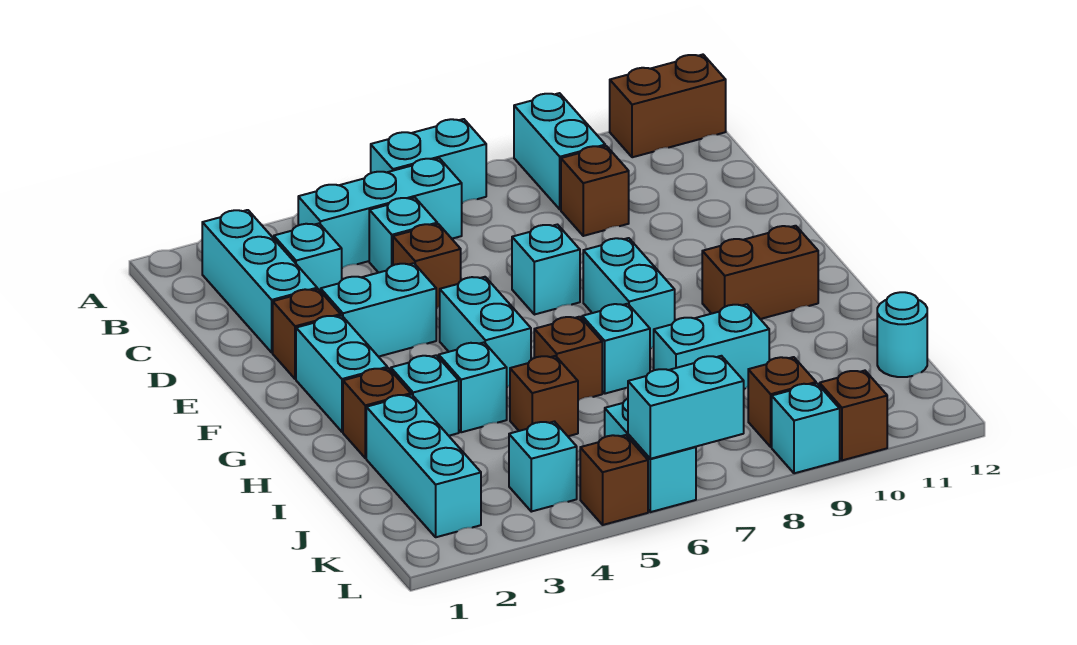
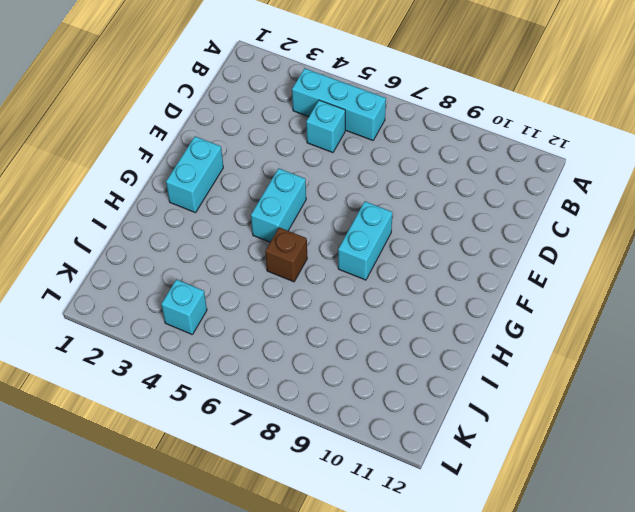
none -> cyan brick A6:A7 level 1
none -> cyan brick A9:B9 level 1
none -> brown brick A11:A12 level 1
none -> cyan brick B2:D2 level 1

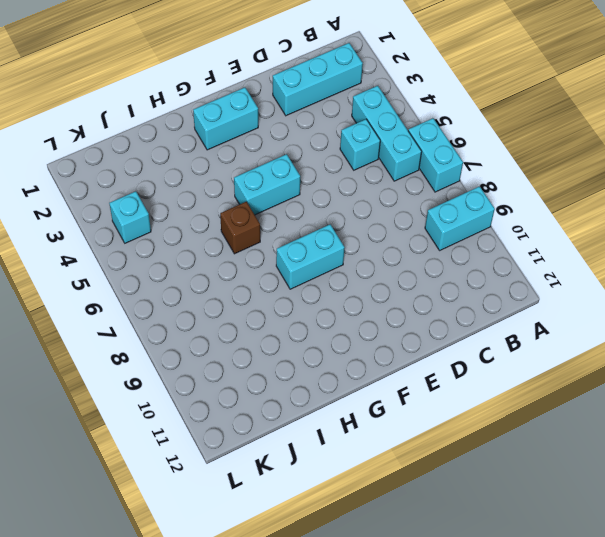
none -> brown brick A11:A12 level 1
none -> cyan brick C3 level 1
none -> brown brick C9 level 1
none -> brown brick D5 level 1

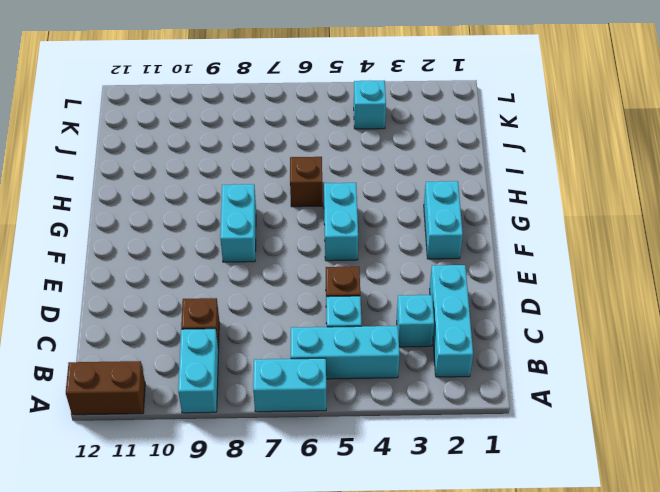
none -> brown brick E2 level 1
none -> cyan brick E3:E4 level 1
none -> cyan brick E7 level 1
none -> brown brick G10:G11 level 1

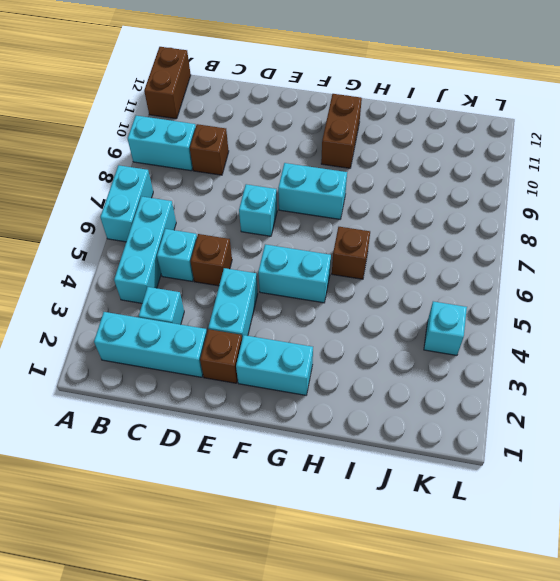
none -> brown brick H2 level 1
none -> cyan brick H3 level 1
none -> cyan brick H4 level 1
none -> cyan brick H7 level 1

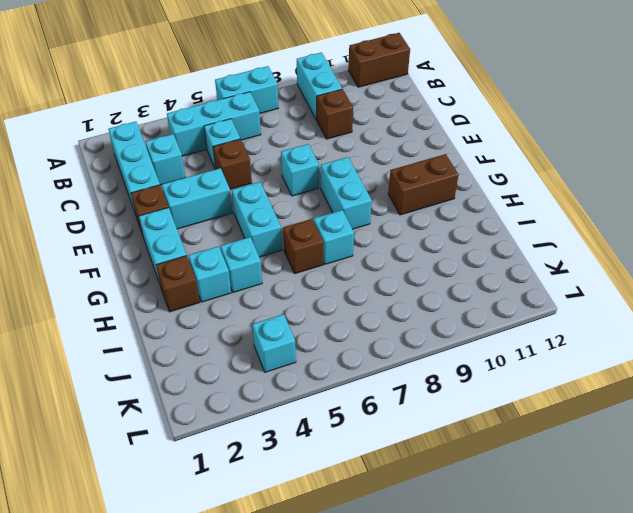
none -> cyan brick I2:K2 level 1
none -> brown brick I5 level 1
none -> cyan brick I8:I9 level 1
none -> cyan round brick J12 level 1

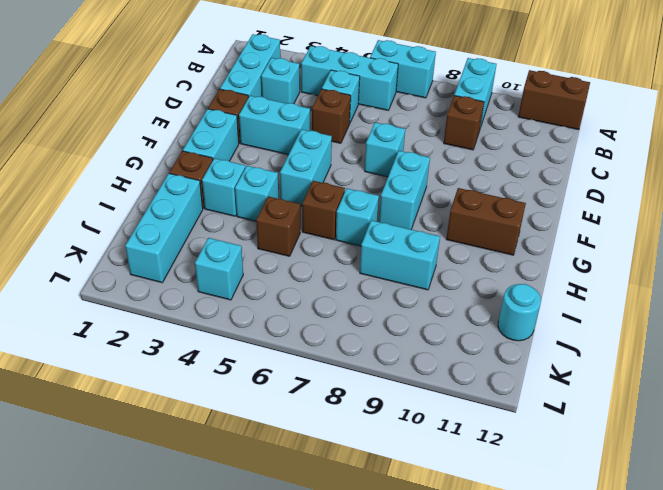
none -> cyan brick K6:L6 level 1
none -> brown brick K9 level 1
none -> brown brick L5 level 1
none -> cyan brick L9 level 1

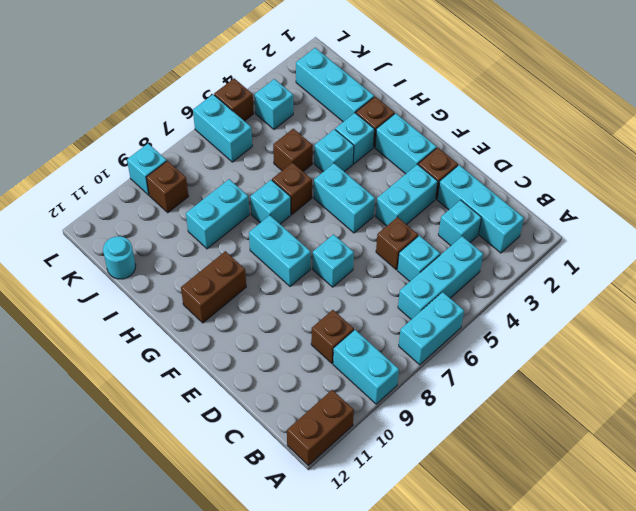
none -> brown brick L10 level 1
none -> cyan brick L6:L7 level 2

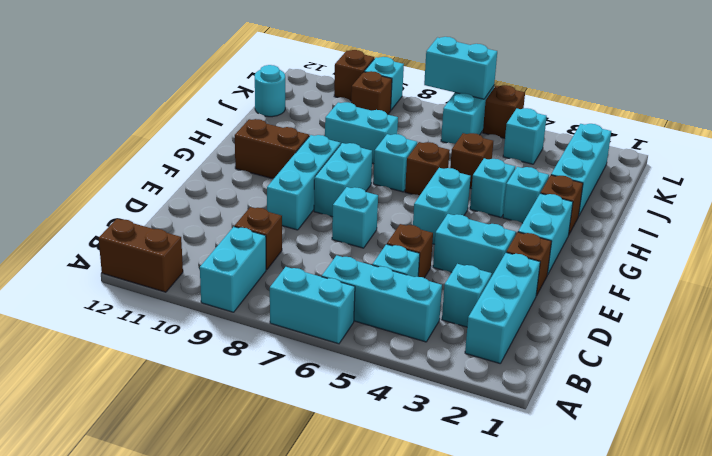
cyan brick E9:G9 level 1 -> none

